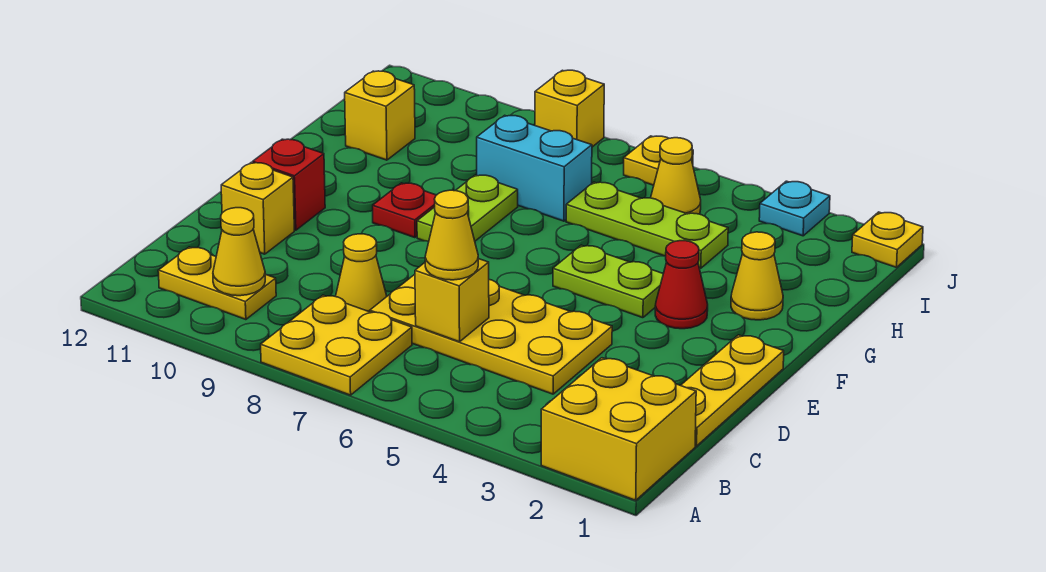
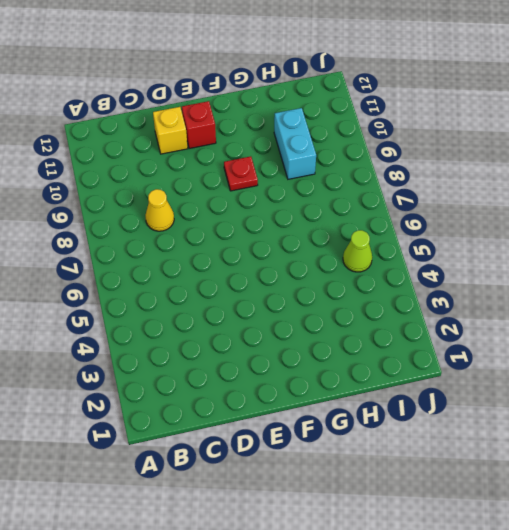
cyan brick H9:H10 level 1 -> cyan brick H7:H8 level 1
lime cone I5 level 1 -> yellow cone I5 level 1
none -> yellow brick A1:B2 level 1
none -> yellow plate A7:B8 level 1
none -> yellow plate B10:B11 level 1

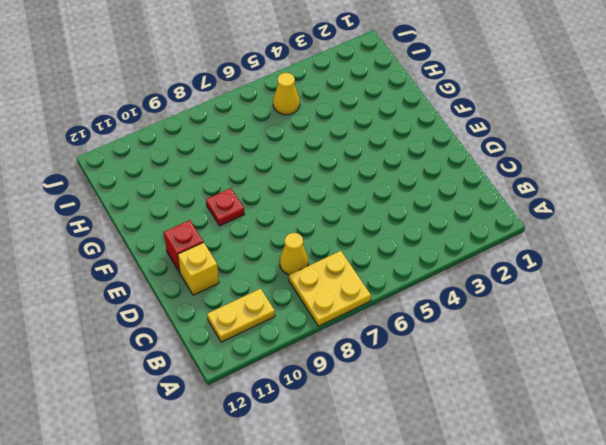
none -> yellow brick A1:B2 level 1
none -> yellow plate C1:E1 level 1
none -> yellow plate C4:D7 level 1

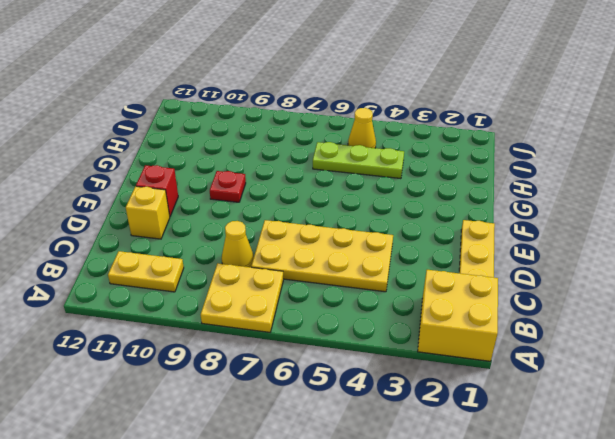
none -> red cone F3 level 1
none -> lime plate F4:F5 level 1
none -> lime plate F8:G8 level 1

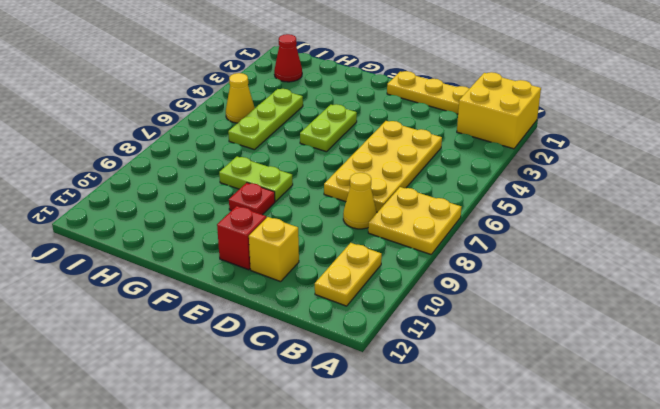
red cone I2 level 1 -> red cone F3 level 1
none -> yellow cone G2 level 1
none -> cyan brick H7:H8 level 1
none -> yellow brick H11 level 1

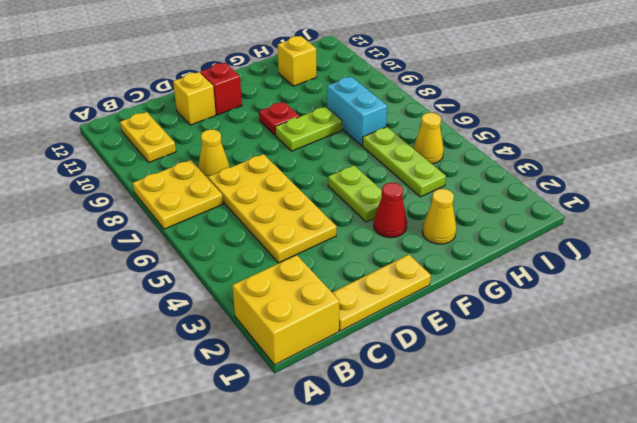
none -> yellow plate J1 level 1
none -> cyan plate J3 level 1
none -> yellow plate J6 level 1

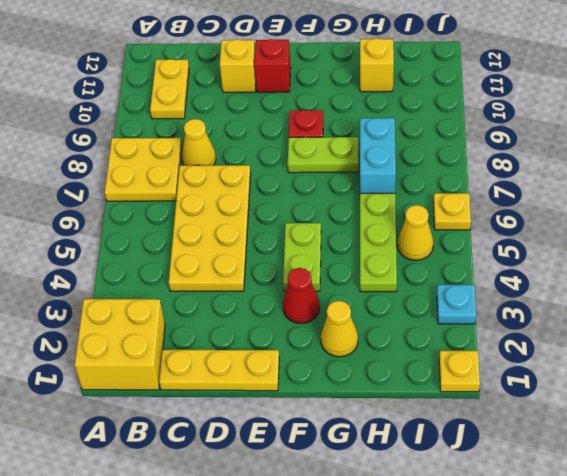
none -> yellow brick J8 level 1
none -> yellow cone B10 level 2
none -> yellow brick C6 level 2

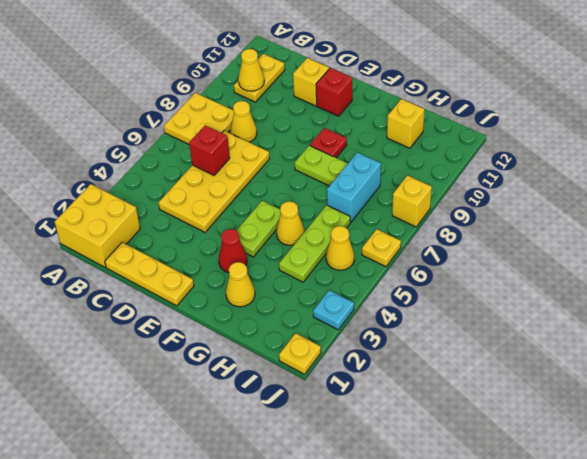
red brick C6 level 2 -> yellow brick C6 level 2
yellow cone G5 level 1 -> yellow cone C6 level 3

